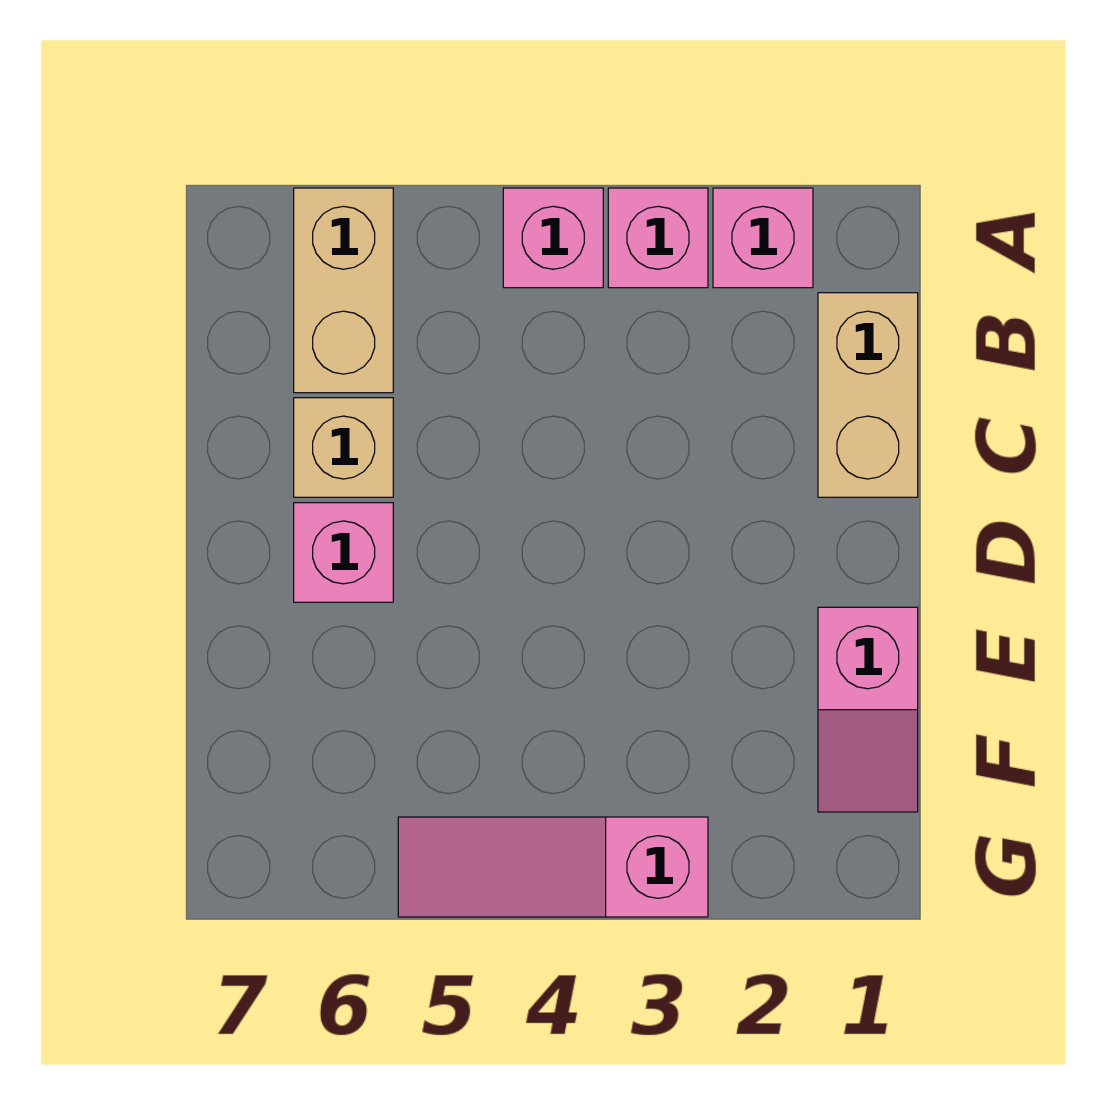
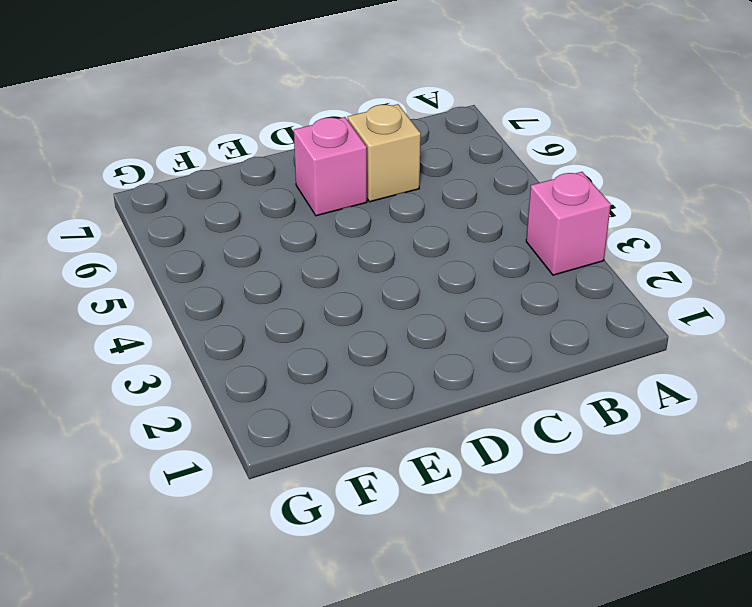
none -> pink brick A2 level 1
none -> pink brick A4 level 1

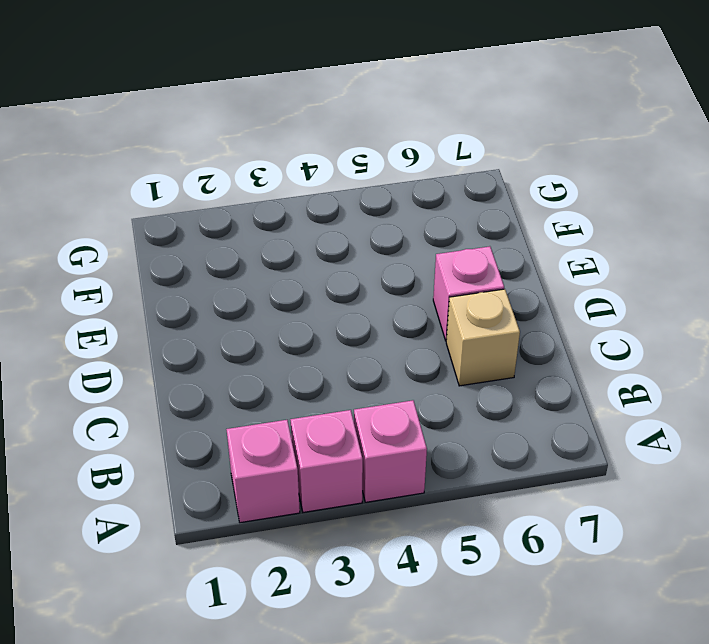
none -> tan brick A6:B6 level 1
none -> tan brick B1:C1 level 1

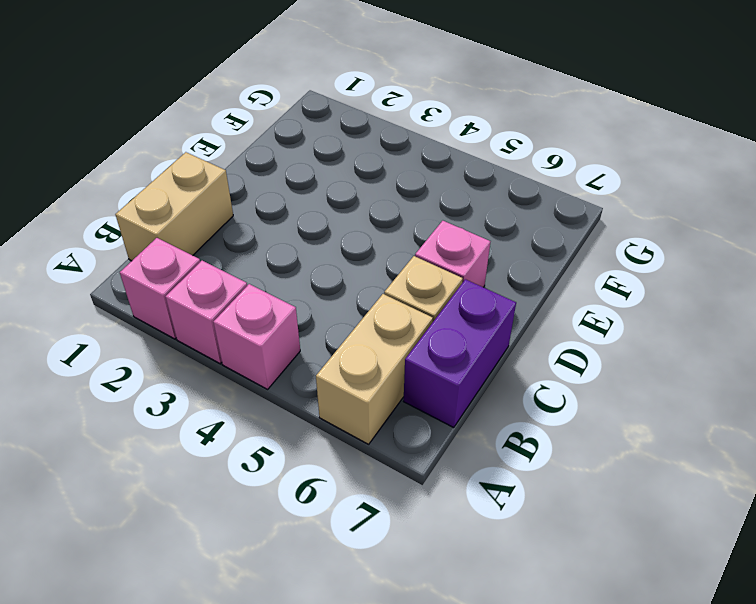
purple brick B7:C7 level 1 -> none
none -> pink slope E1:F1 level 1 top E
none -> pink slope G3:G5 level 1 top 3

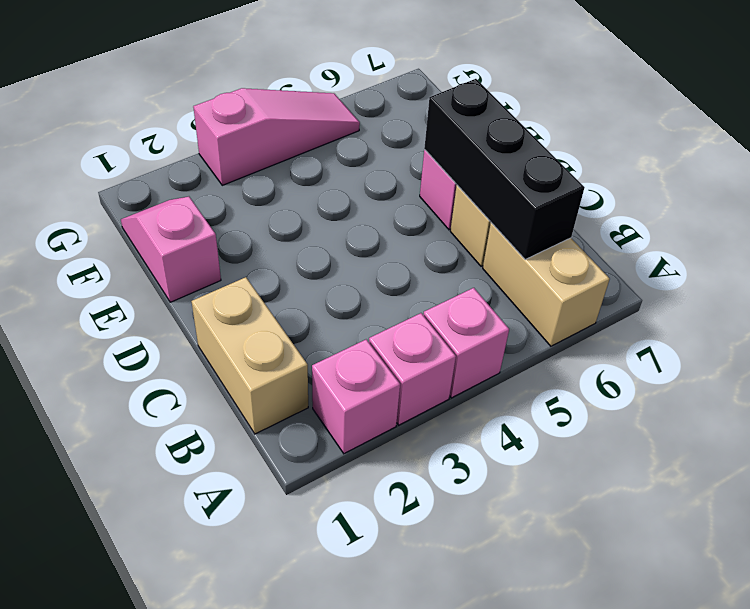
black brick B6:D6 level 2 -> none

